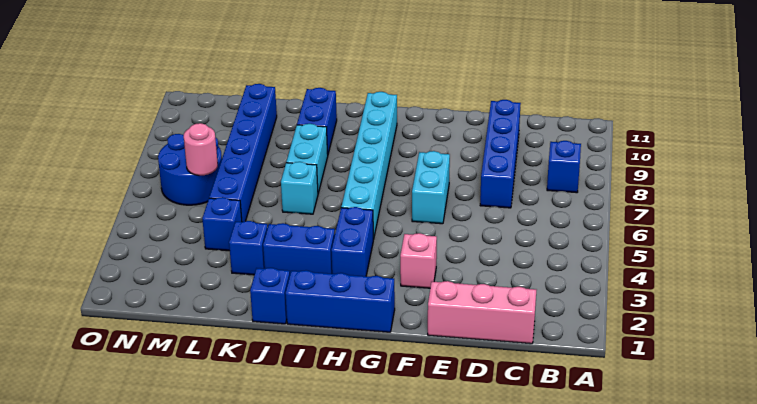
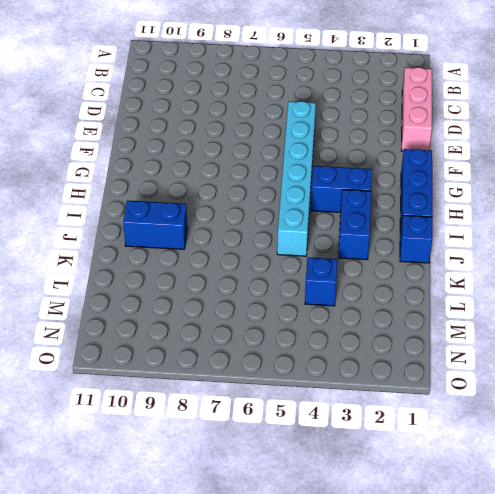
cyan brick E5:J5 level 1 -> cyan brick H5:H10 level 1
none -> blue brick B8 level 1
none -> blue brick D7:D10 level 1
none -> pink brick F3 level 1

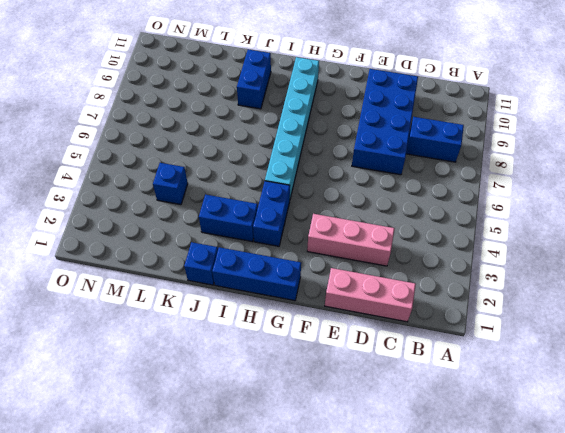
blue brick B8:C8 level 1 -> blue brick B8 level 1
pink brick D3:F3 level 1 -> pink brick F3 level 1
blue brick D7:E10 level 1 -> blue brick D7:D10 level 1
none -> cyan brick F6:F7 level 1
none -> cyan brick J6 level 1
none -> cyan brick J7:J8 level 1

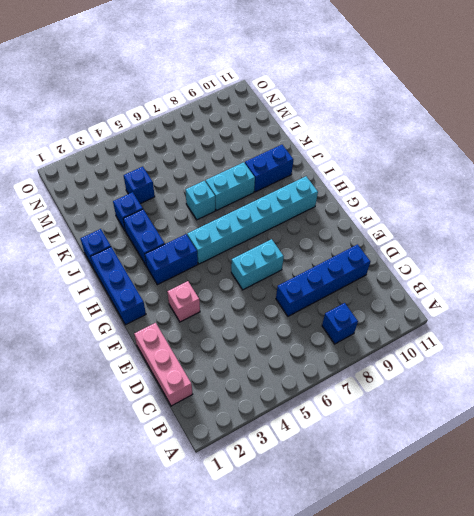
none -> blue brick L5:L10 level 1
none -> blue round brick M6:N7 level 1
none -> pink round brick M6 level 2

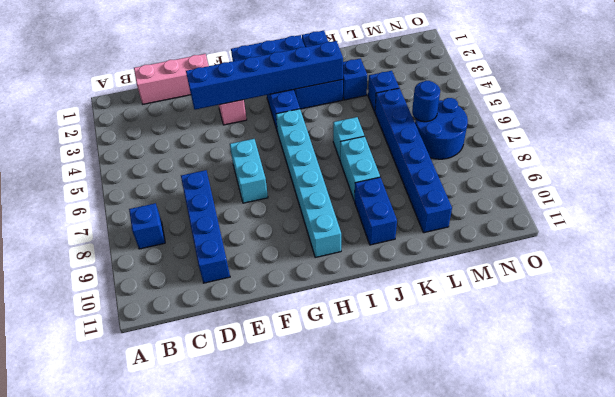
blue brick E3:J3 level 2 -> none
blue round brick M6 level 2 -> pink round brick M6 level 2

